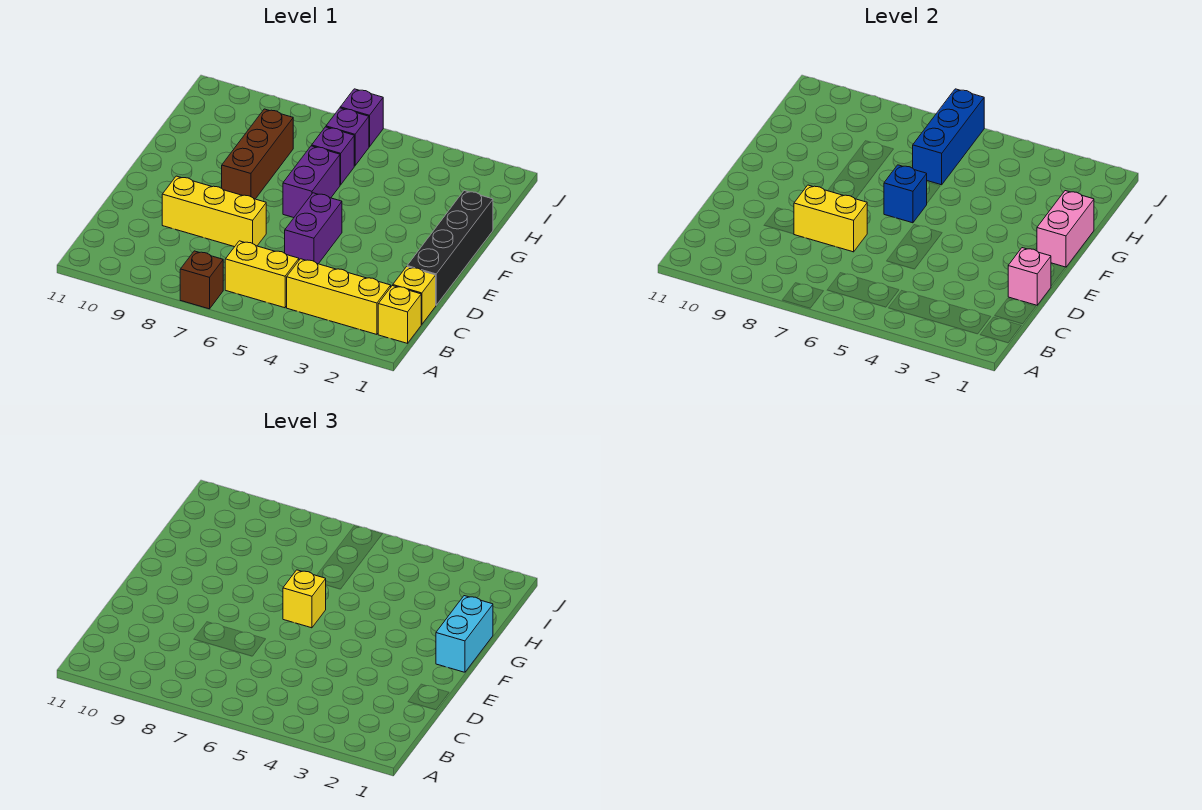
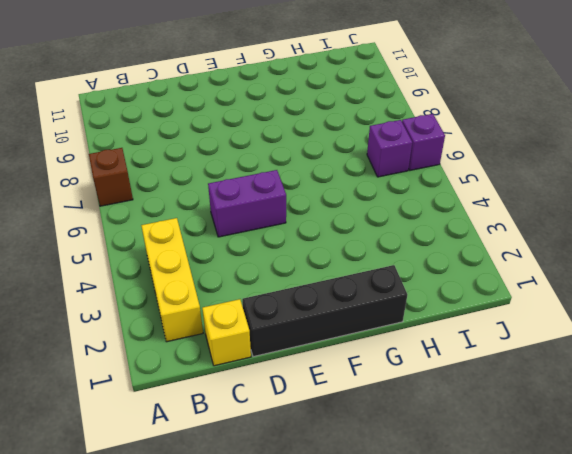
none -> yellow brick B1 level 1
none -> yellow brick B5:B6 level 1
none -> yellow brick D7:D9 level 1

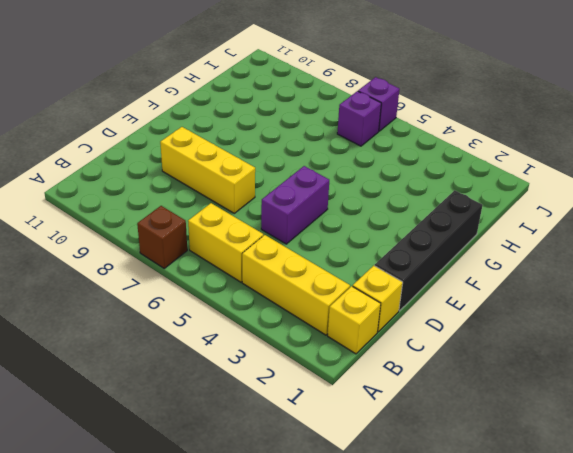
none -> purple brick F6:G6 level 1
none -> brown brick F8:H8 level 1
none -> purple brick H6 level 1

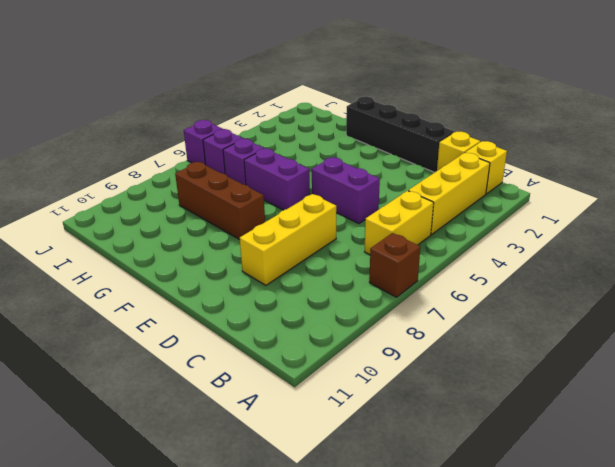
none -> pink brick D1 level 2
none -> yellow brick D7:D8 level 2
none -> pink brick F1:G1 level 2

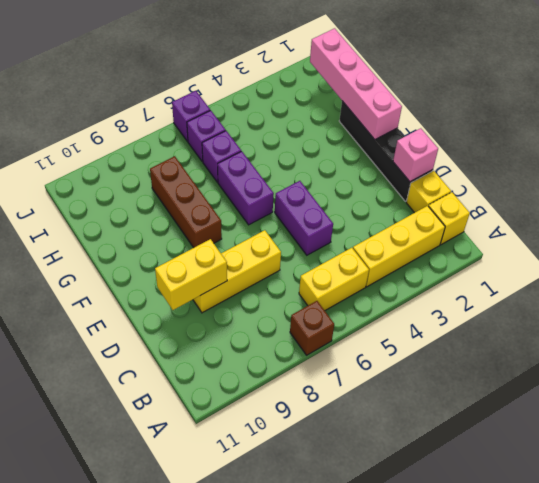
yellow brick D9:D10 level 2 -> yellow brick D7:D8 level 2
pink brick F1:I1 level 2 -> pink brick F1:G1 level 2
none -> blue brick F6 level 2
none -> blue brick H6:J6 level 2
none -> cyan brick F1:G1 level 3

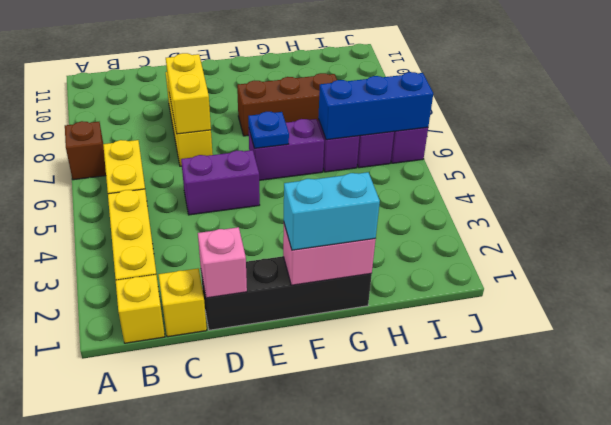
blue plate F6 level 2 -> blue brick F6 level 2
none -> yellow brick F6 level 3

